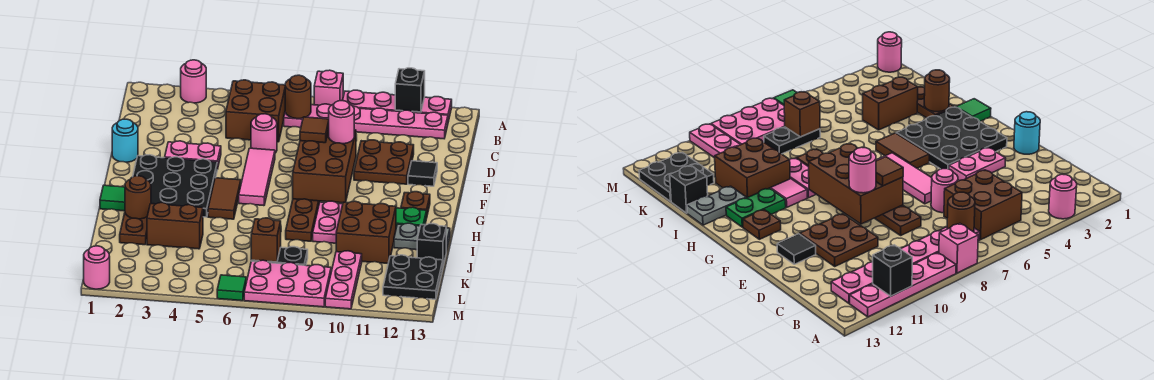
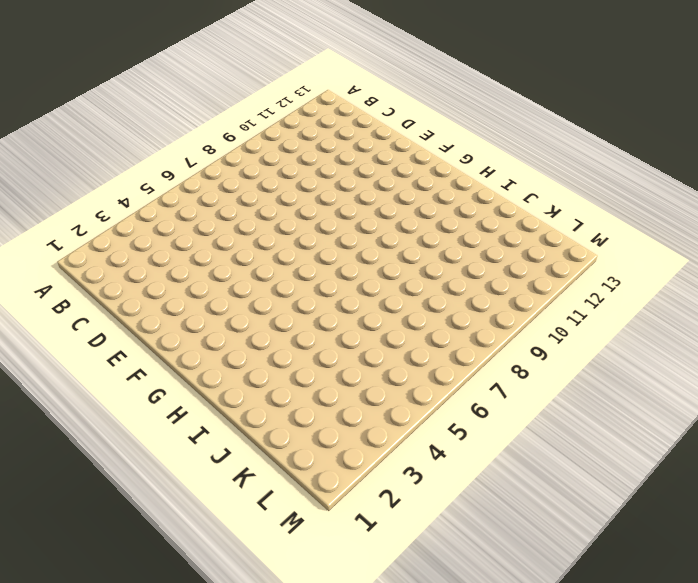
none -> pink round brick A3 level 1
none -> pink brick A8 level 1
none -> pink plate A9:A12 level 1
none -> brown brick B5:C6 level 1

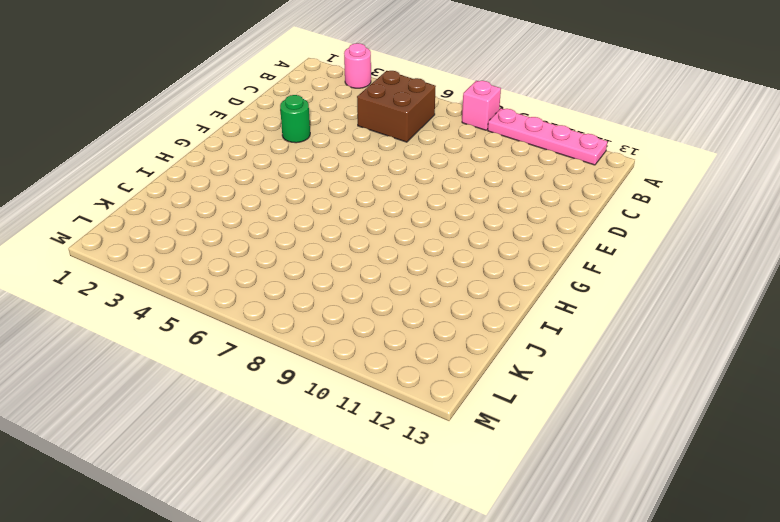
green round brick E3 level 1 -> pink plate E3:E4 level 1
none -> pink plate B7:B12 level 1
none -> pink round brick D6 level 1
none -> brown plate D8:I8 level 1
none -> brown plate D10:E11 level 1

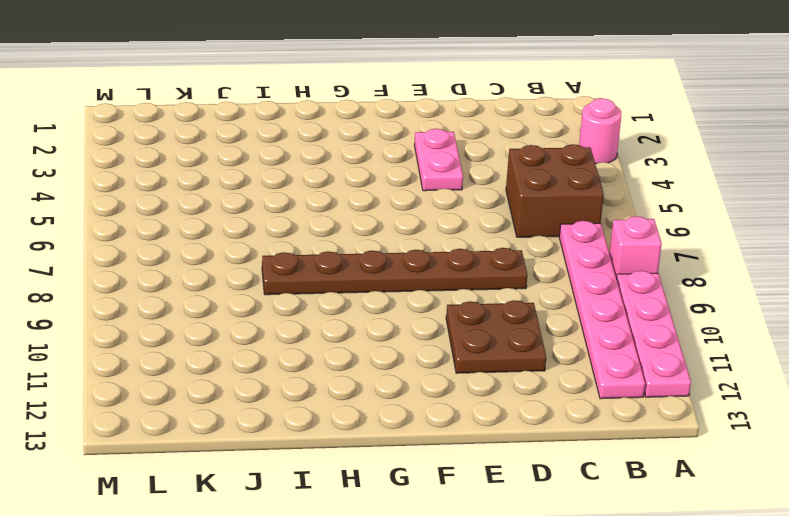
none -> pink round brick D6 level 1
none -> cyan round brick E1 level 1
none -> pink tile E6:G6 level 1
none -> black tile E12 level 1

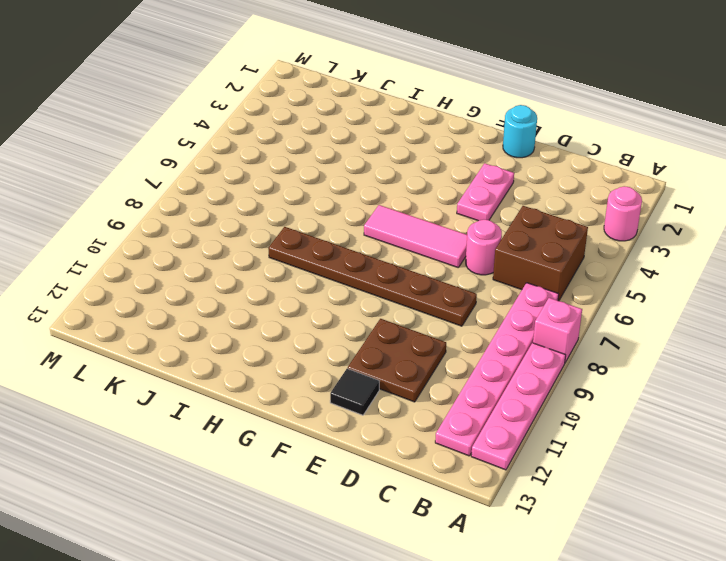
none -> black plate F2:H4 level 1
none -> brown tile G5:H5 level 1
none -> brown plate G12 level 1
none -> green tile H1 level 1

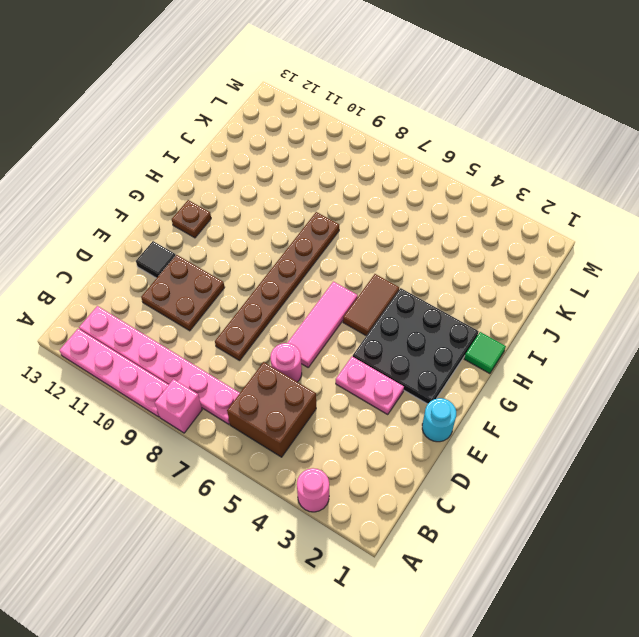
none -> pink plate H9:I9 level 1
none -> pink tile H10 level 1
none -> green plate H11:H12 level 1
none -> brown plate I2:J2 level 1

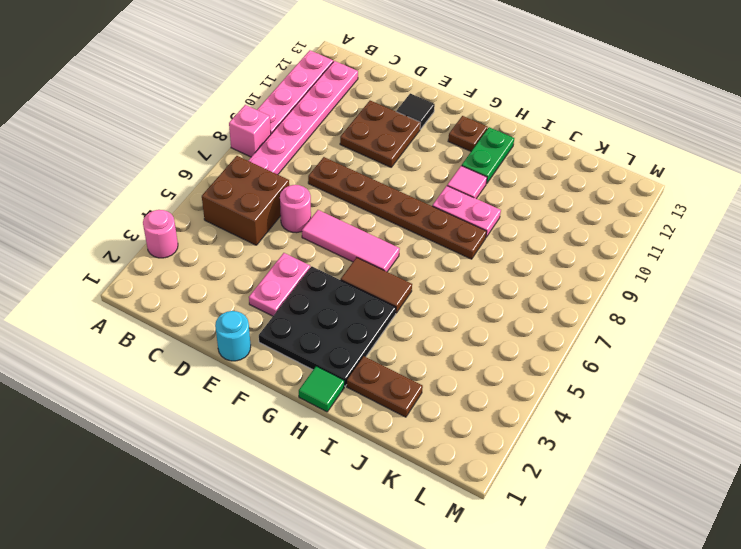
none -> brown brick I10:J11 level 1
none -> grey plate I12:I13 level 1
none -> brown brick J3:J4 level 1
none -> black brick J13 level 1

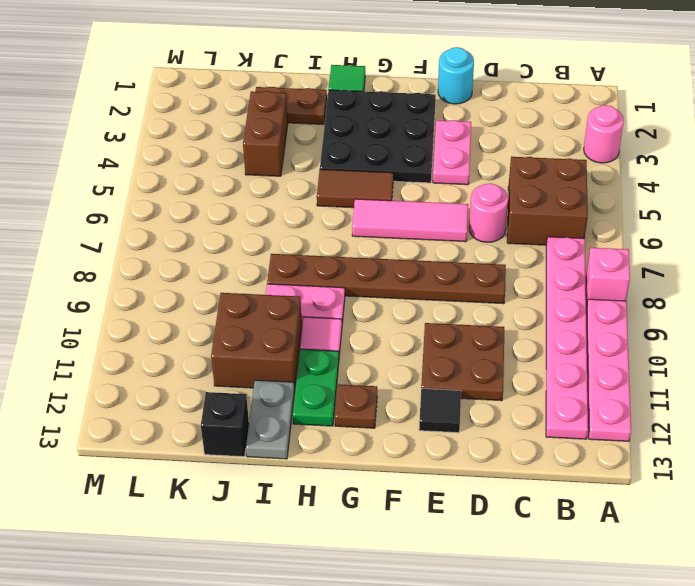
none -> black plate K7:K8 level 1
none -> pink plate K10:M10 level 1
none -> black plate K12:L13 level 1
none -> pink plate L7:M9 level 1

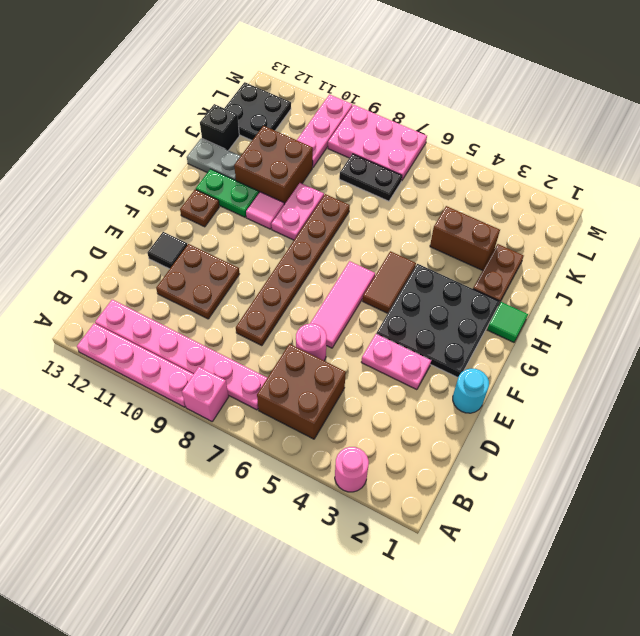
none -> pink round brick M1 level 1
none -> green tile M6 level 1
none -> black brick A11 level 2
none -> brown round brick B7 level 2

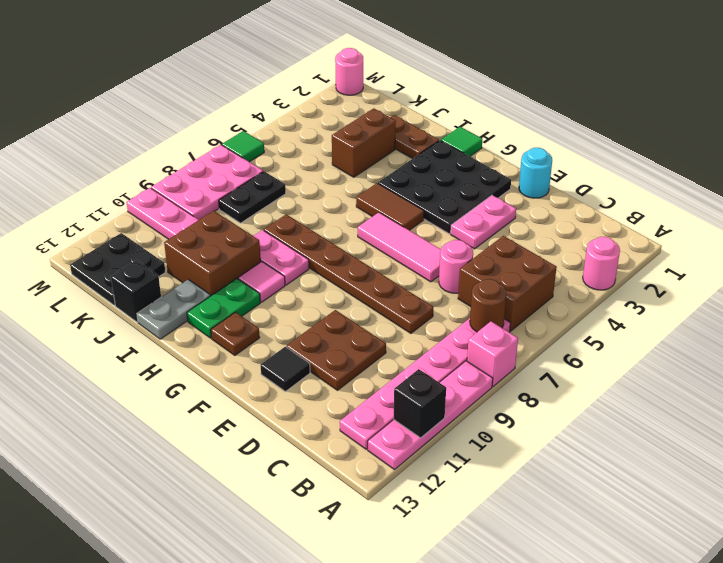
none -> brown brick E8:G9 level 2
none -> brown round brick I2 level 2
none -> brown brick K7 level 2
none -> brown tile E8 level 3

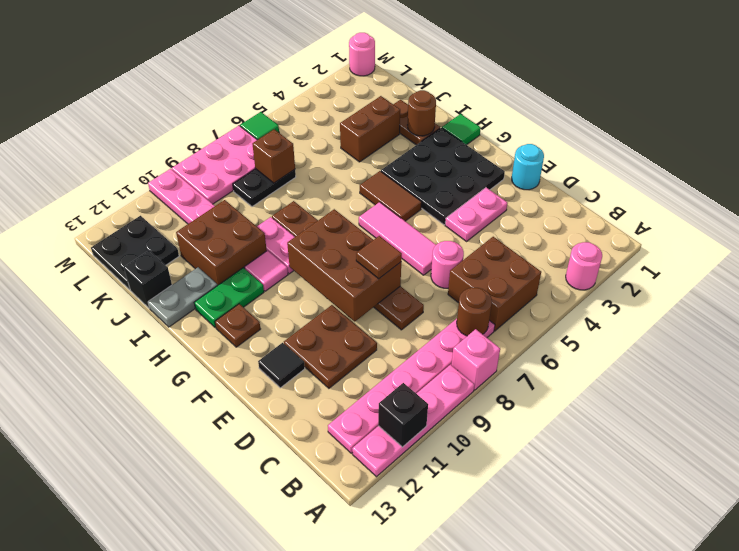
none -> pink round brick E9 level 3

